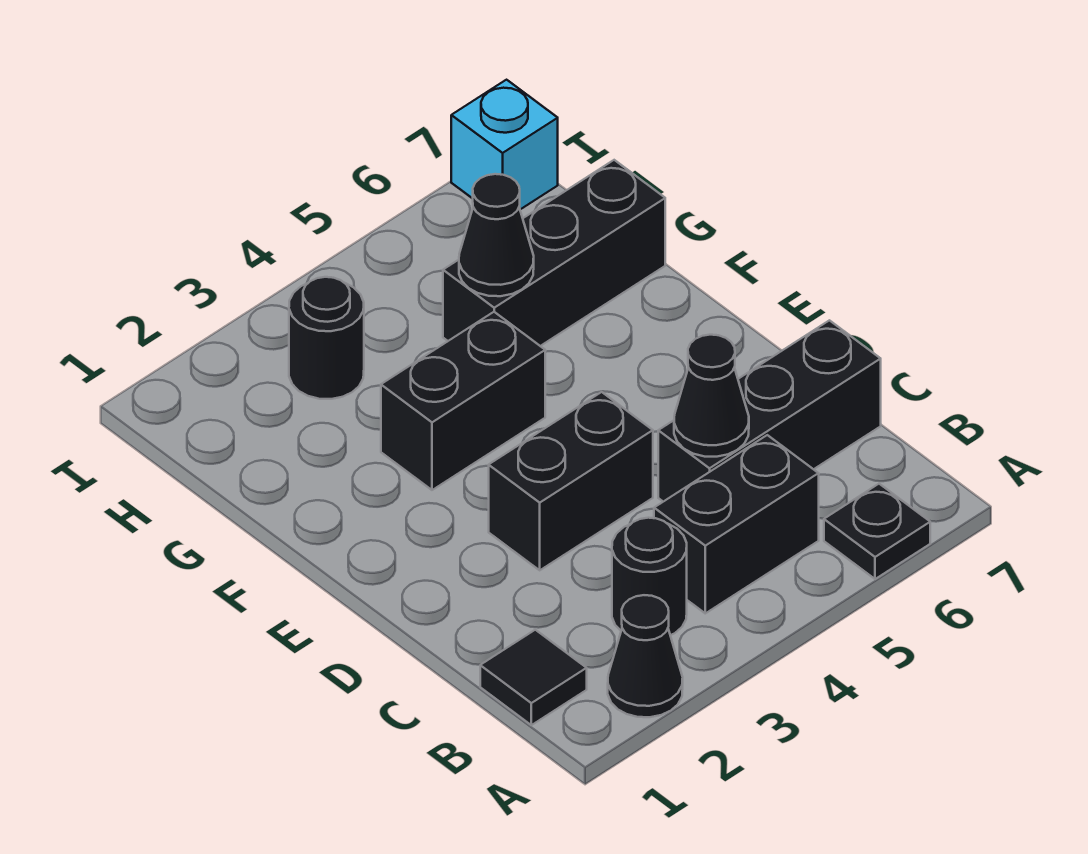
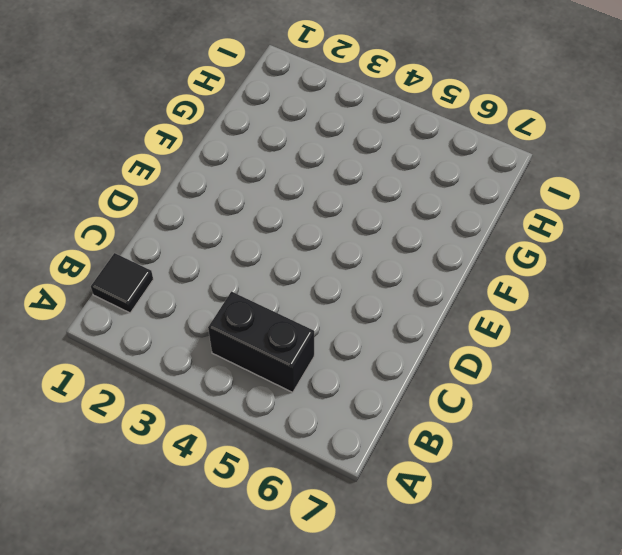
none -> black cone A2 level 1
none -> black plate A6 level 1
none -> black round brick B3 level 1

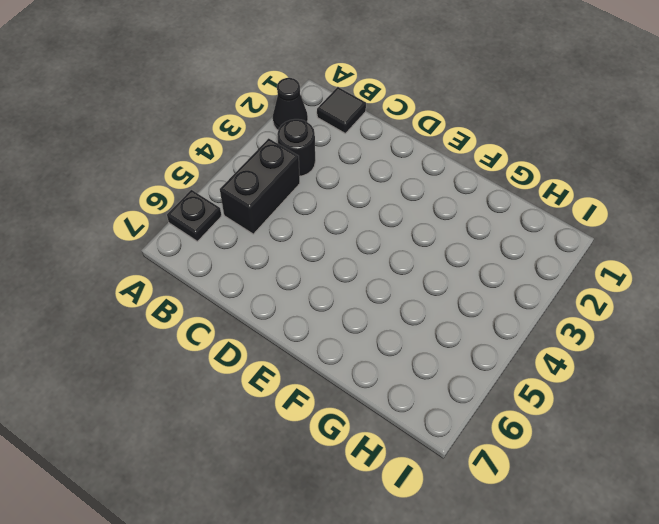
none -> black brick C5:C7 level 1
none -> black brick D3:D4 level 1
none -> black brick F3:F4 level 1

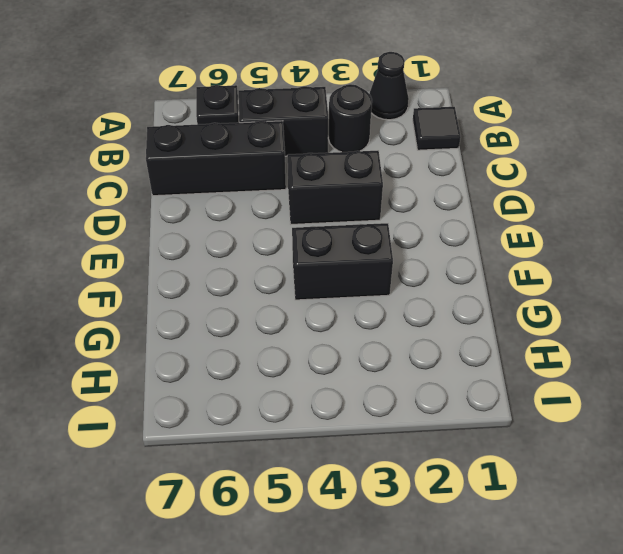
none -> black brick G5:G7 level 1
none -> black round brick H3 level 1
none -> cyan brick I7 level 1

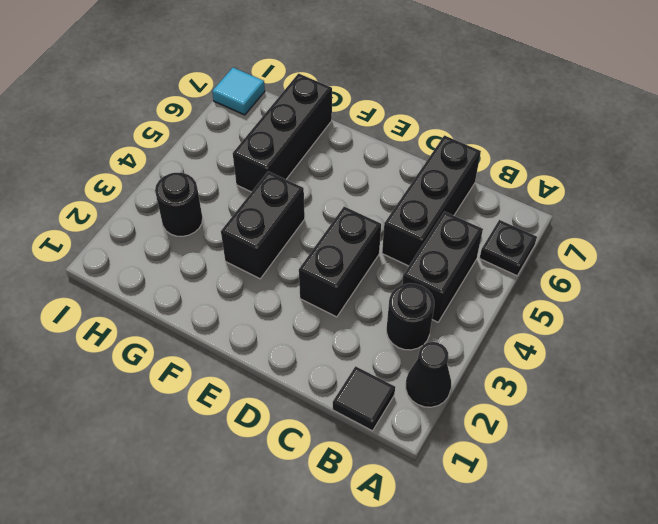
cyan tile I7 level 1 -> cyan brick I7 level 1
none -> black cone C5 level 2
none -> black cone G5 level 2

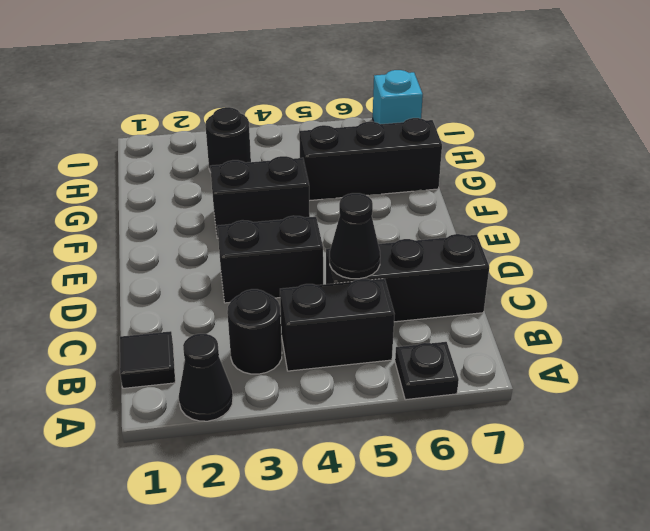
none -> black cone G5 level 2

